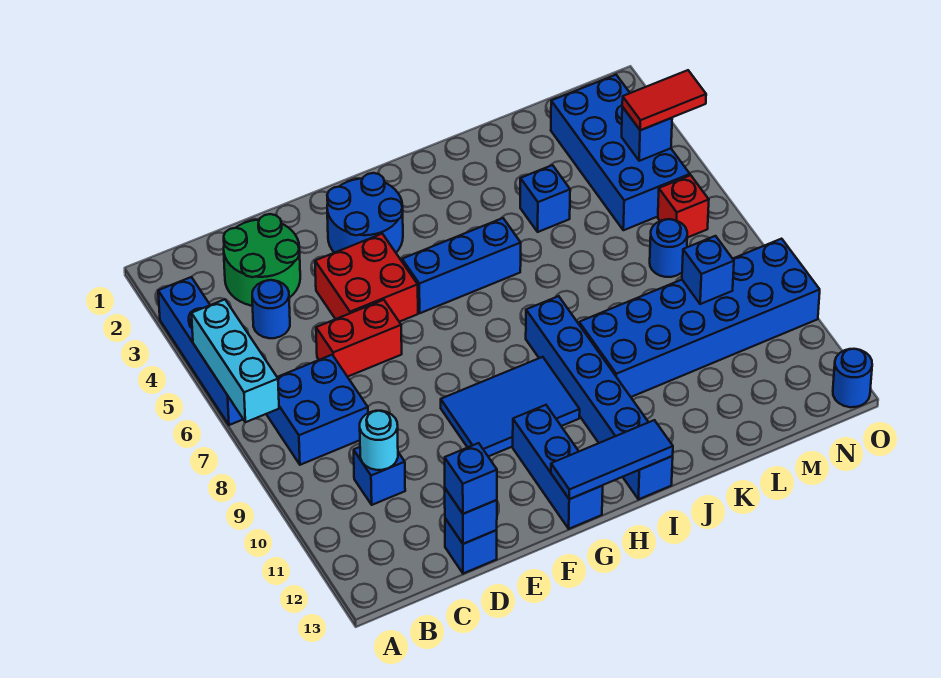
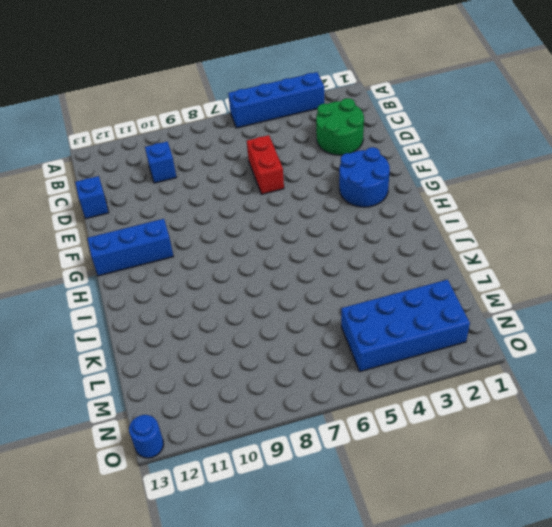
none -> blue brick B7:C8 level 1
none -> blue round brick C4 level 1
none -> red brick E4:F5 level 1

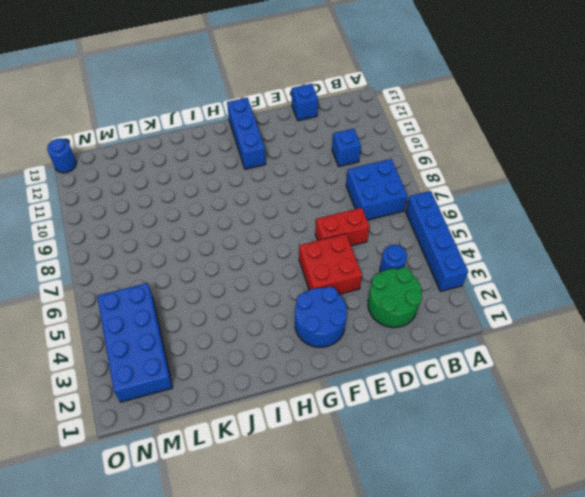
none -> blue tile F9:H10 level 1
none -> blue brick G5:I5 level 1
none -> blue brick I8:I13 level 1

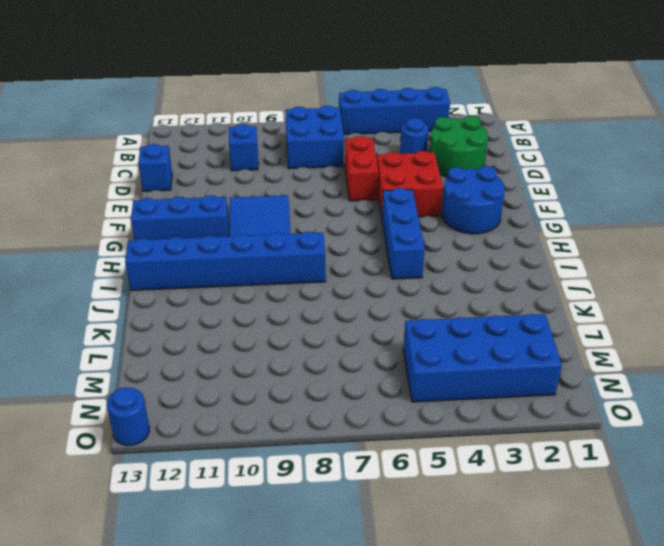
none -> blue brick J9:O10 level 1
none -> blue brick K4 level 1
none -> blue round brick M7 level 1

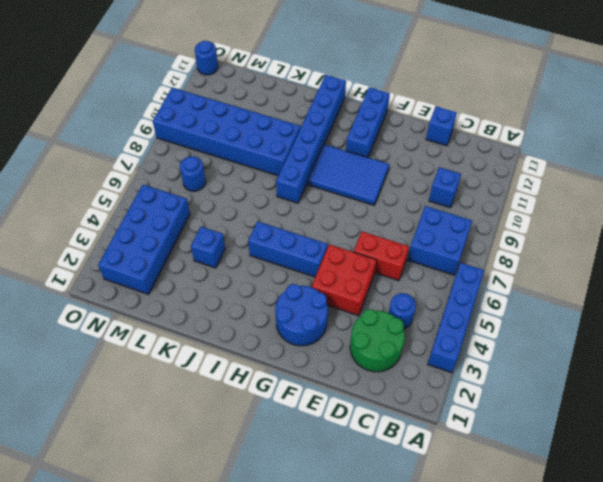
none -> red brick N6 level 1
none -> cyan brick A5:A7 level 2
none -> cyan round brick C10 level 2

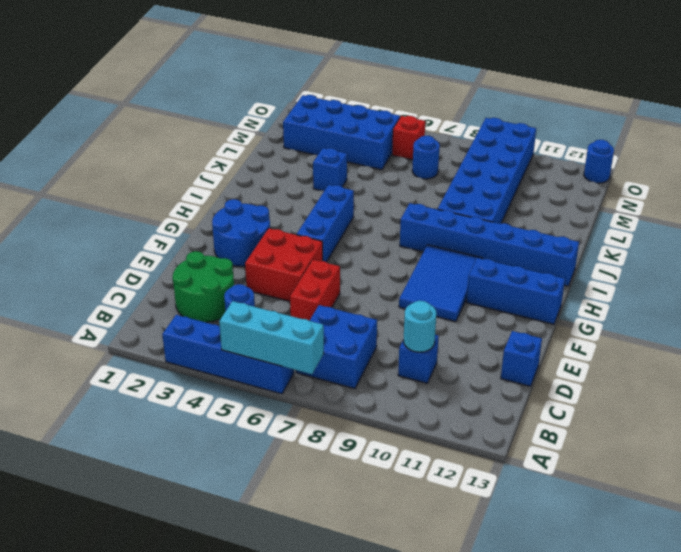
none -> blue brick D13 level 2
none -> blue tile G13:I13 level 2
none -> blue brick M9 level 2

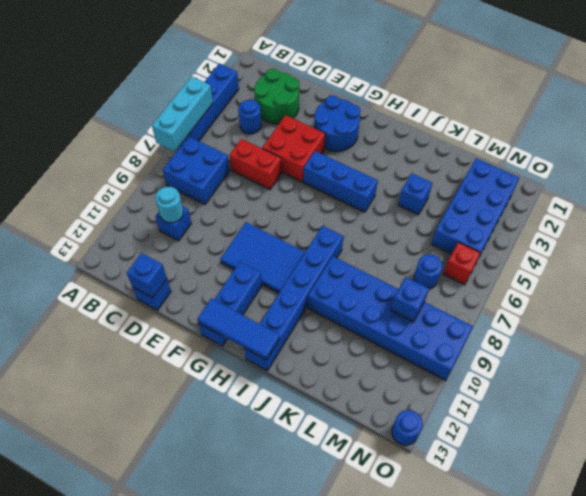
none -> blue brick N4 level 2
none -> blue brick D13 level 3
none -> red tile N4:O4 level 3

